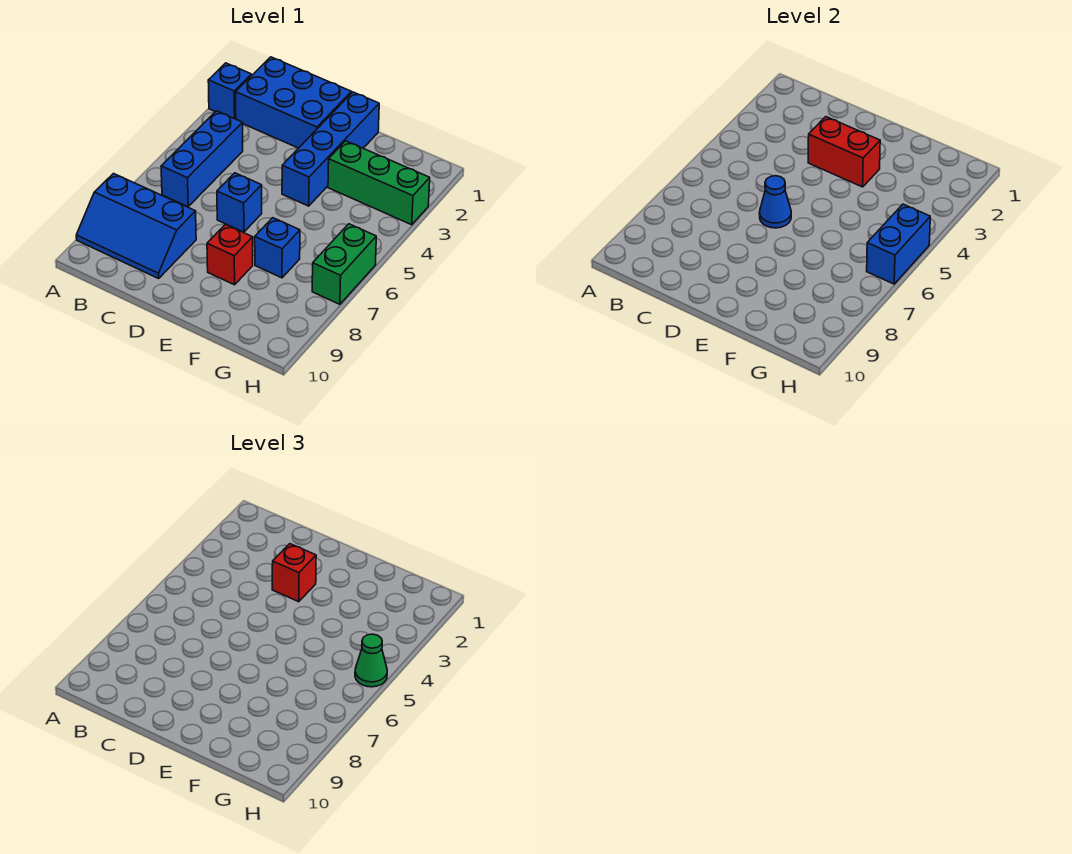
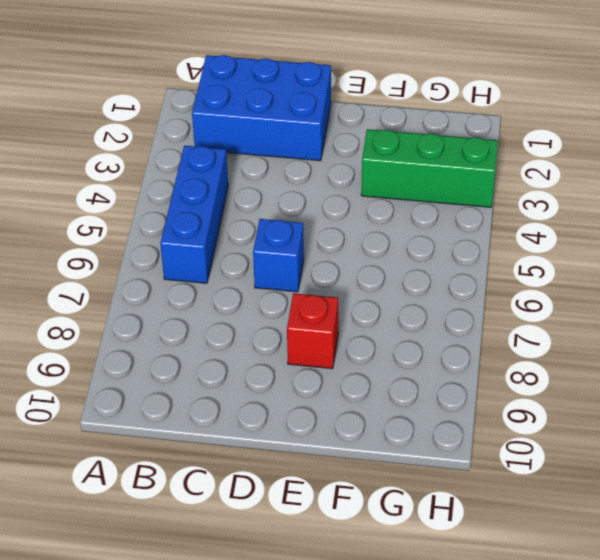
none -> blue brick A2 level 1
none -> blue slope A8:C9 level 1 top 8
none -> blue brick E1:E4 level 1

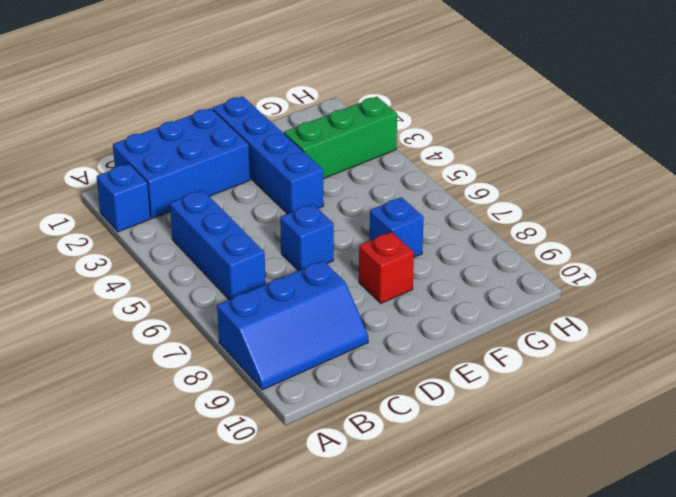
none -> green brick H6:H7 level 1
none -> red brick D3:E3 level 2
none -> blue cone D6 level 2

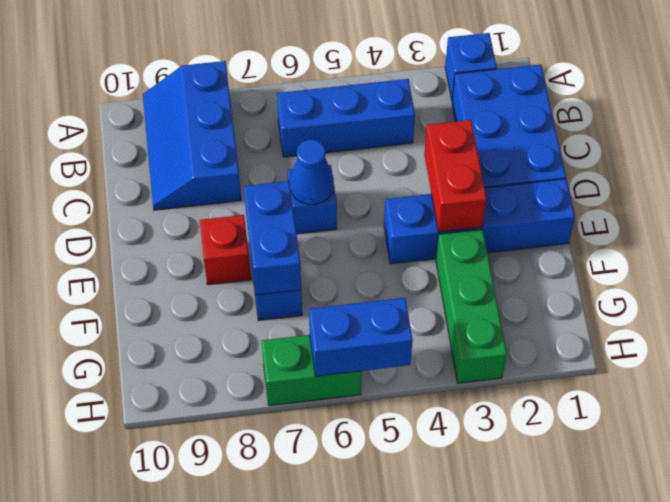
blue brick E7:F7 level 2 -> none
none -> red brick D3 level 3
none -> green cone H5 level 3

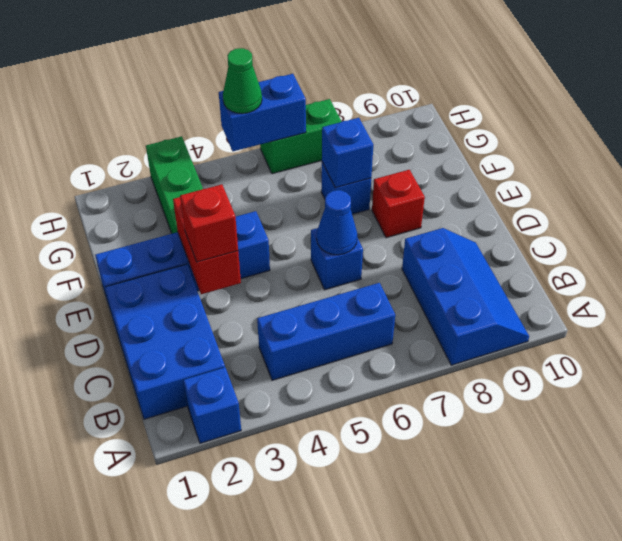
blue brick F7 level 2 -> none

